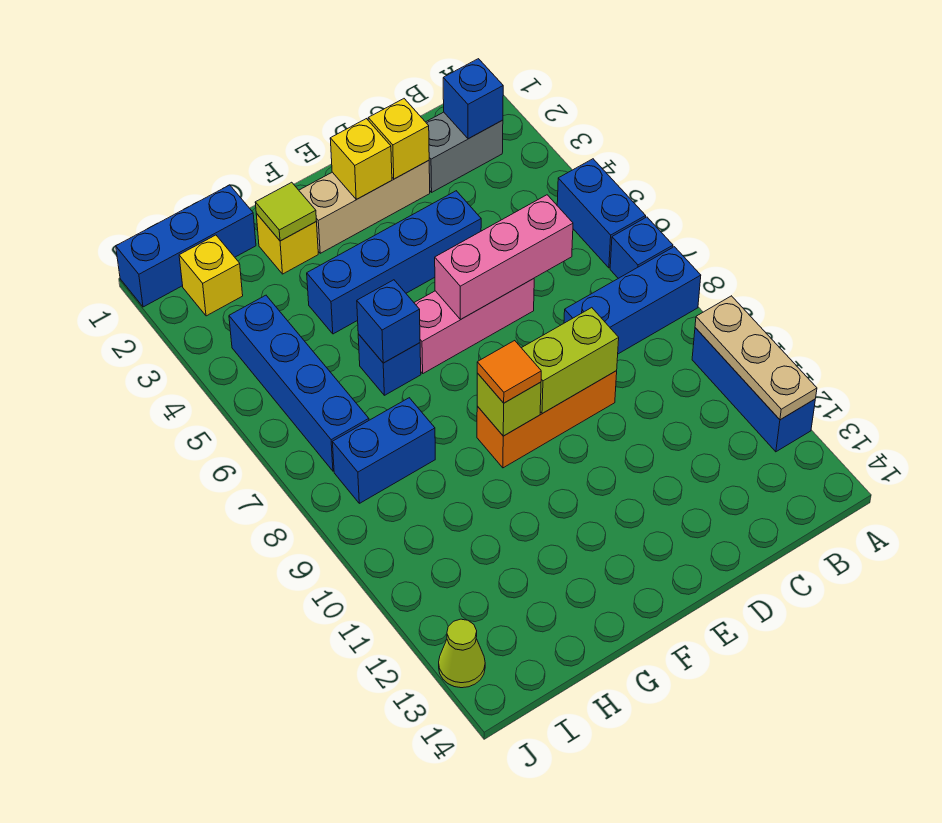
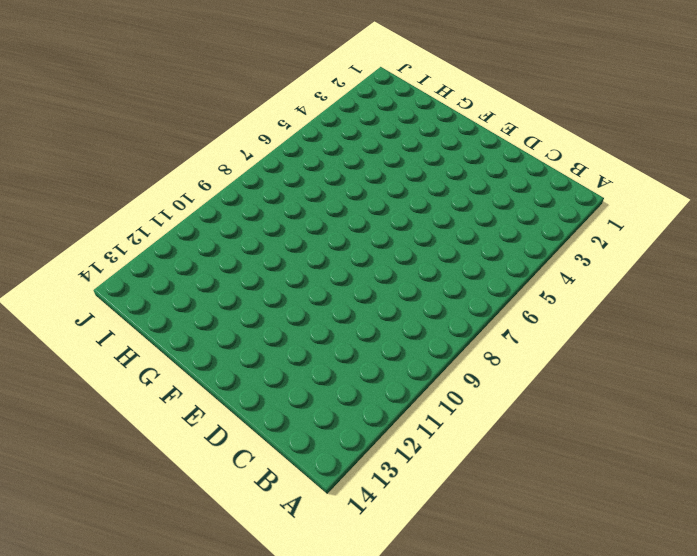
none -> blue brick A5:A6 level 1
none -> blue brick A7 level 1
none -> blue brick A8:C8 level 1

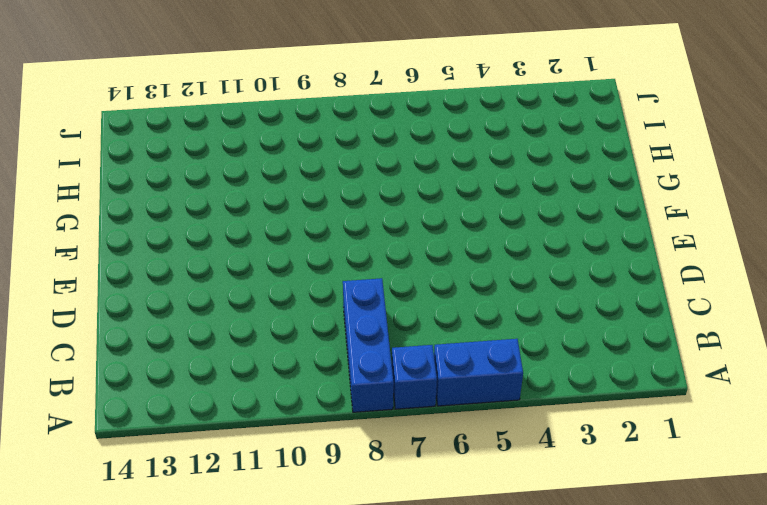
none -> blue brick A10:A12 level 1
none -> grey brick B2:C2 level 1
none -> tan brick D2:F2 level 1

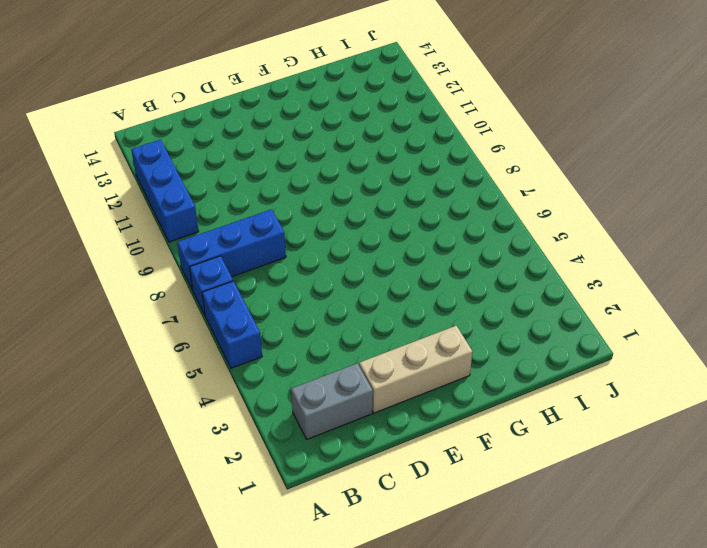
none -> blue brick D4:G4 level 1
none -> pink brick D6:F6 level 1
none -> orange brick D9:F9 level 1

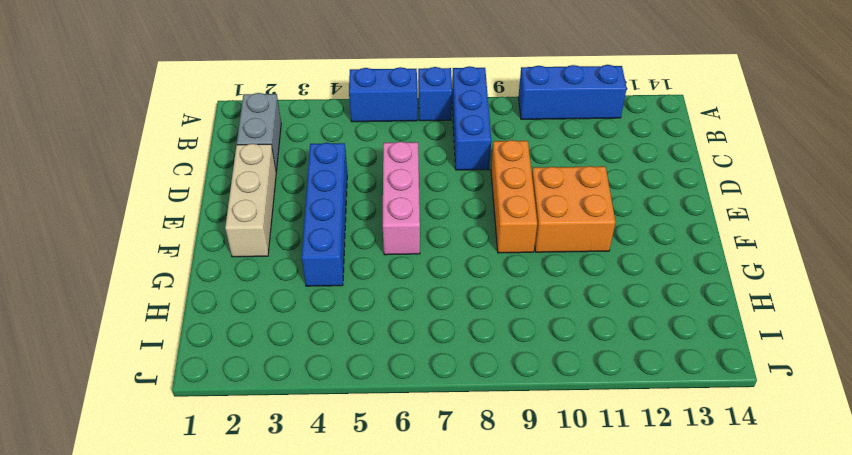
orange brick E10:F11 level 1 -> none
none -> yellow brick G2 level 1
none -> blue brick G6 level 1
none -> blue brick H1:J1 level 1

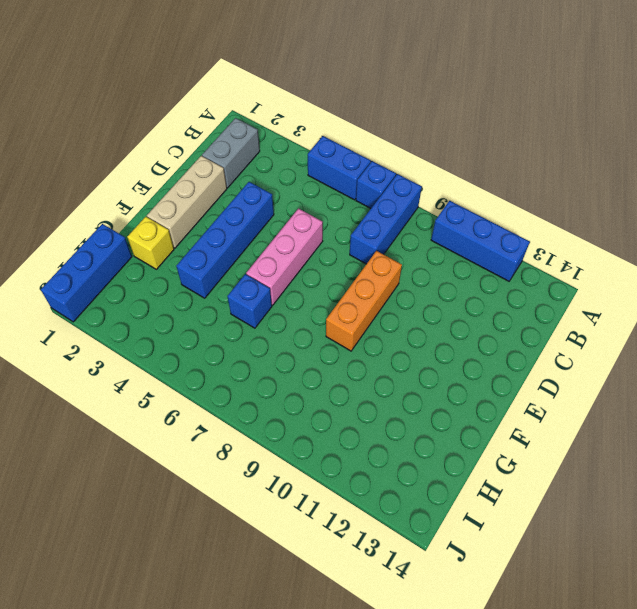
none -> blue brick H8:I8 level 1
none -> yellow brick I2 level 1
none -> blue brick I4:I7 level 1

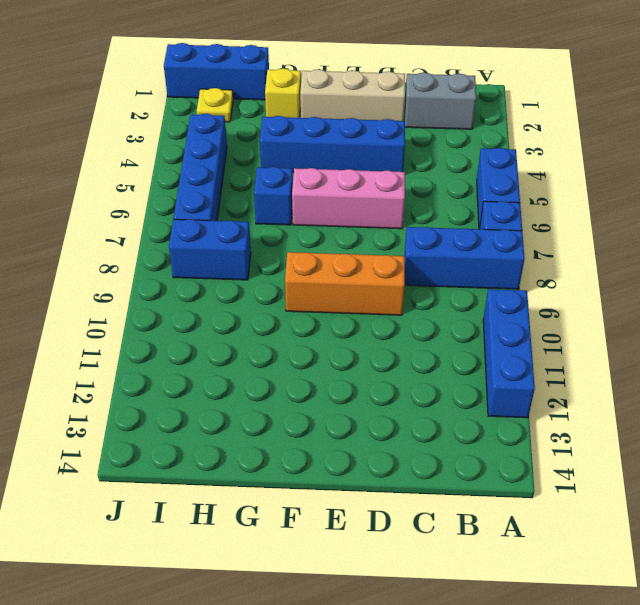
yellow plate I2 level 1 -> yellow brick I2 level 1
none -> lime cone J13 level 1
none -> tan plate A10:A12 level 2
none -> blue brick B2 level 2

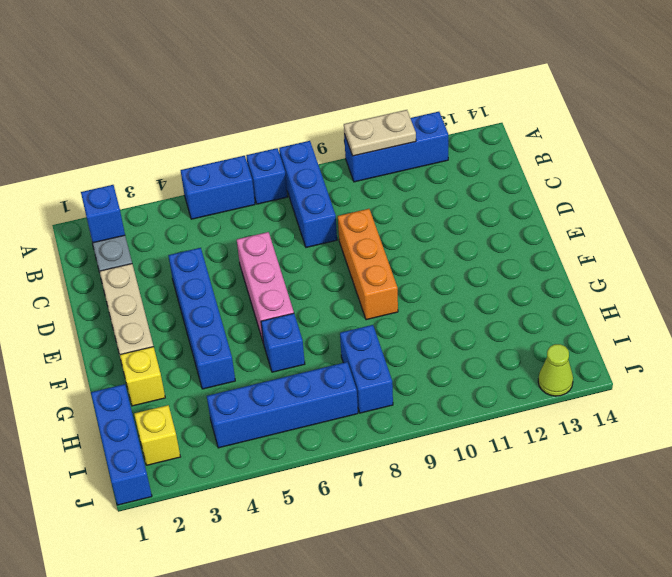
tan plate A10:A11 level 2 -> tan plate A10:A12 level 2
none -> pink brick C6:E6 level 2
none -> yellow brick D2 level 2
none -> lime brick D9:E9 level 2

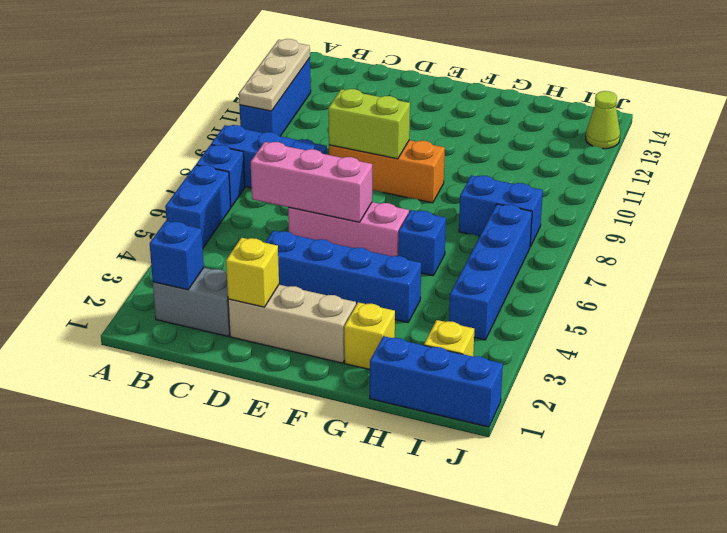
none -> yellow brick E2 level 2
none -> lime brick F9 level 2
none -> lime tile G2 level 2

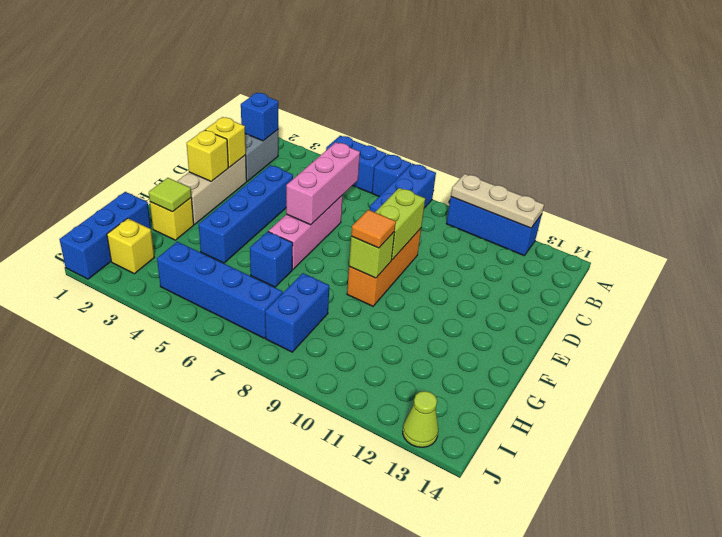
none -> blue brick G6 level 2

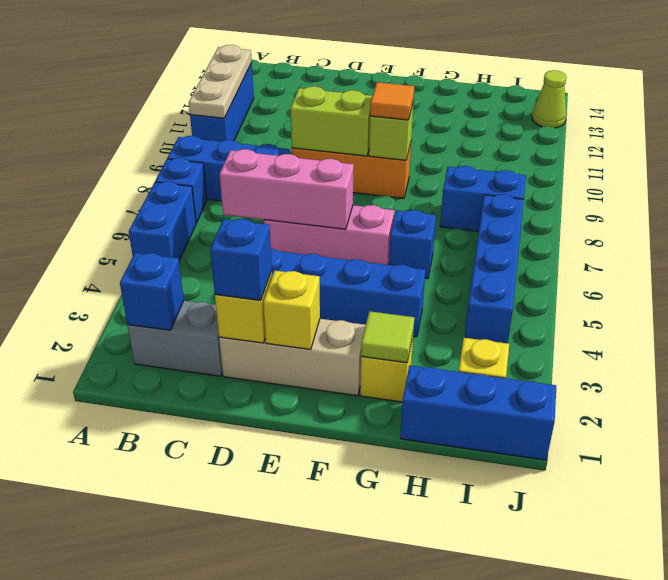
blue brick D2 level 3 -> blue brick G6 level 2

